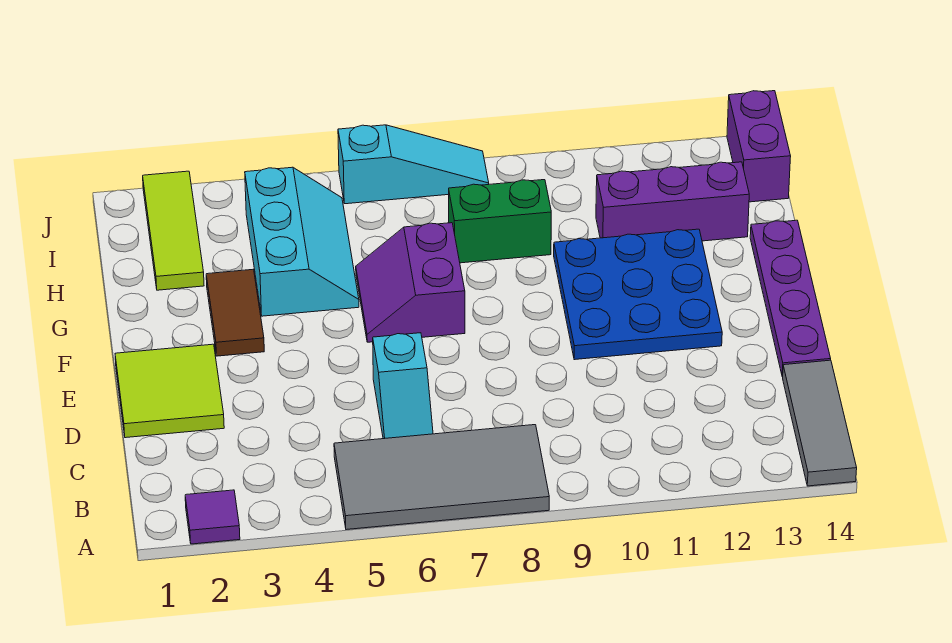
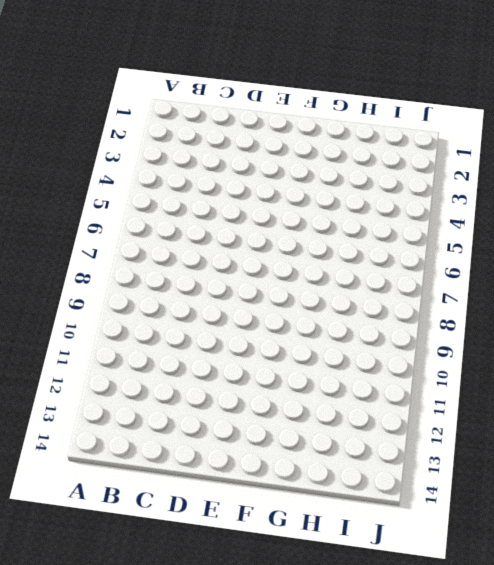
none -> purple tile A2 level 1
none -> grey tile A5:B8 level 1
none -> grey tile A14:C14 level 1

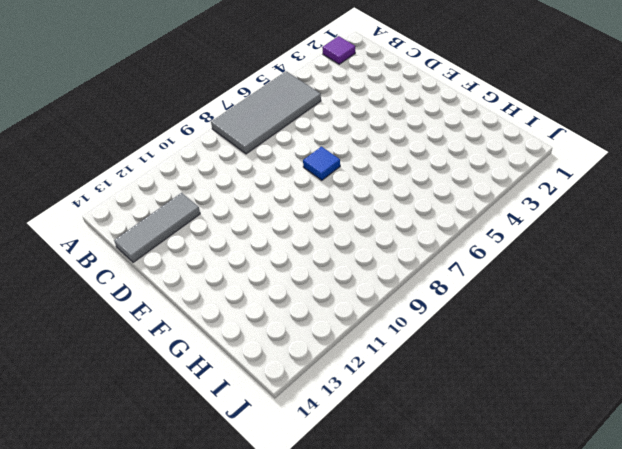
grey tile C12:C14 level 1 -> grey tile A14:C14 level 1
blue tile E7 level 1 -> none
none -> cyan slope C6:D6 level 1 top D
none -> lime tile D1:E2 level 1
none -> purple plate D14:G14 level 1

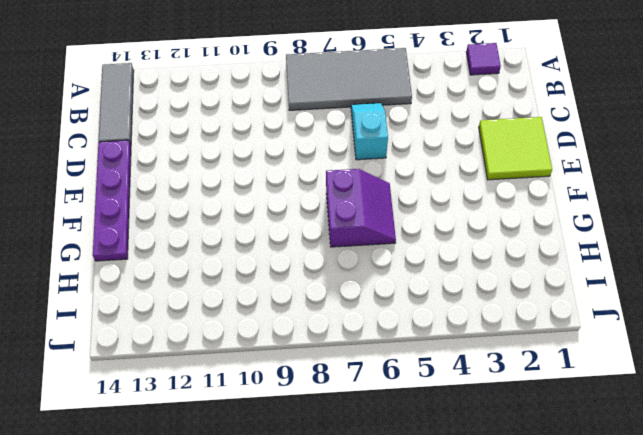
none -> blue plate E10:G12 level 1
none -> brown tile F3:G3 level 1
none -> cyan slope G4:I5 level 1 top 4

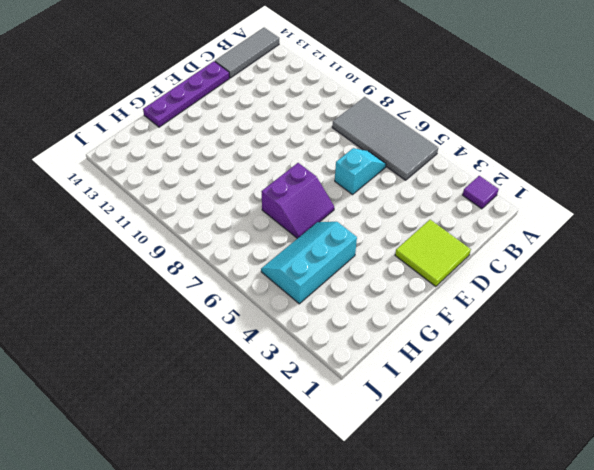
none -> blue plate E10:G12 level 1
none -> brown tile F3:G3 level 1
none -> lime tile H2:J2 level 1

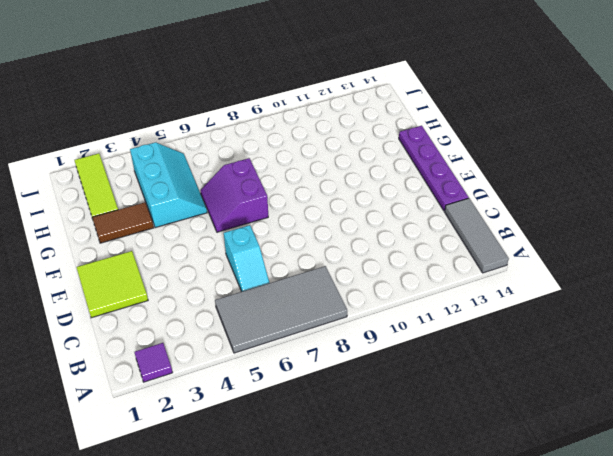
brown tile G2:G3 level 1 -> brown tile F3:G3 level 1
none -> blue plate E10:G12 level 1
none -> green brick H8:H9 level 1
none -> purple brick H11:H13 level 1

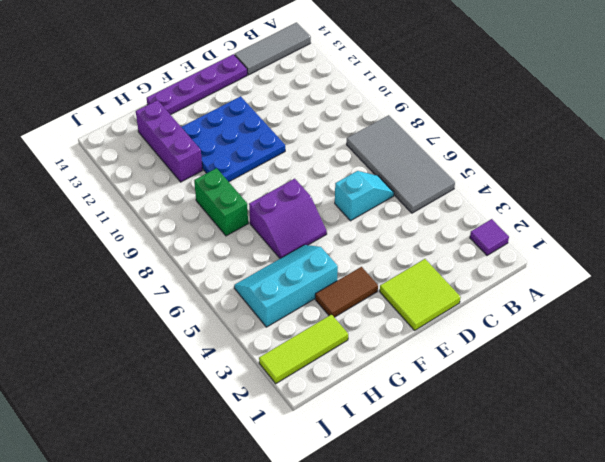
none -> purple brick I14:J14 level 1
none -> cyan slope J6:J8 level 1 top 6

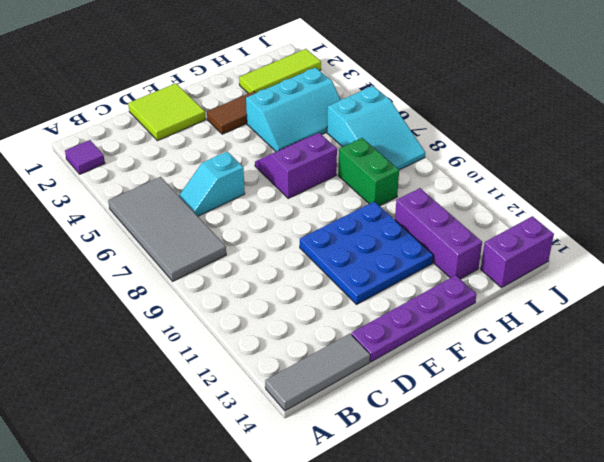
cyan slope I6:J8 level 1 top 6 -> cyan slope J6:J8 level 1 top 6

